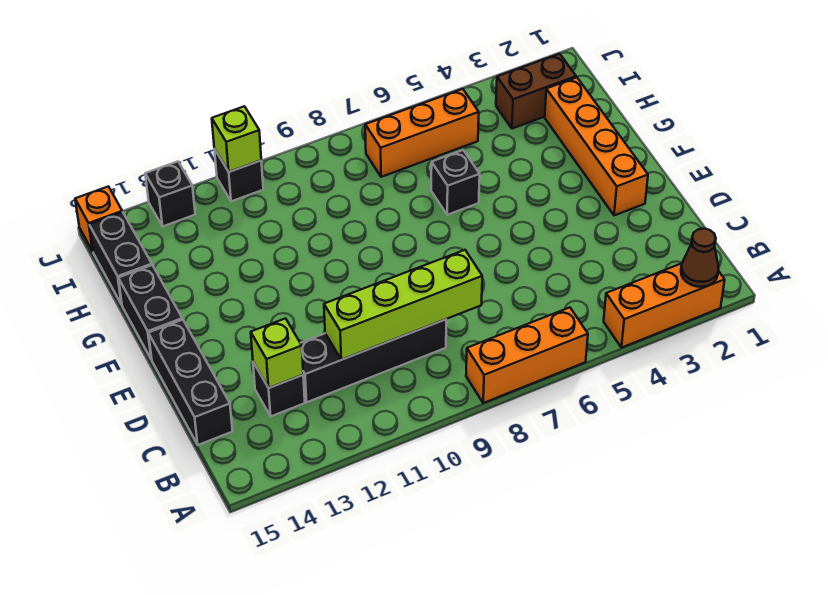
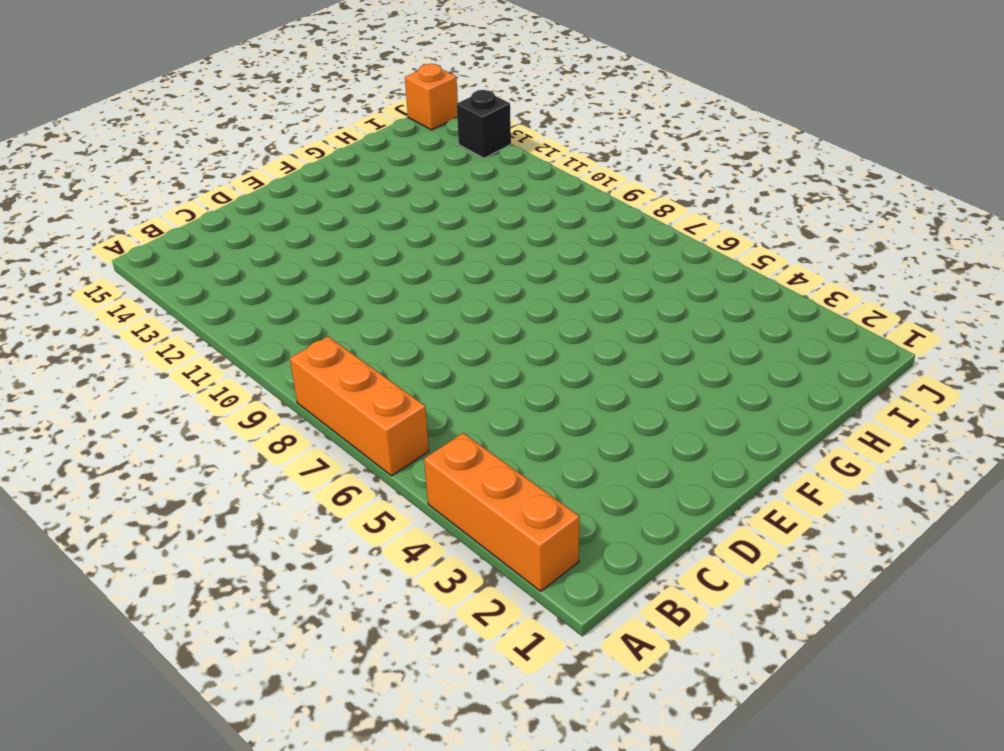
none -> black brick C9:C12 level 1
none -> black brick C13 level 1
none -> black brick C15:E15 level 1

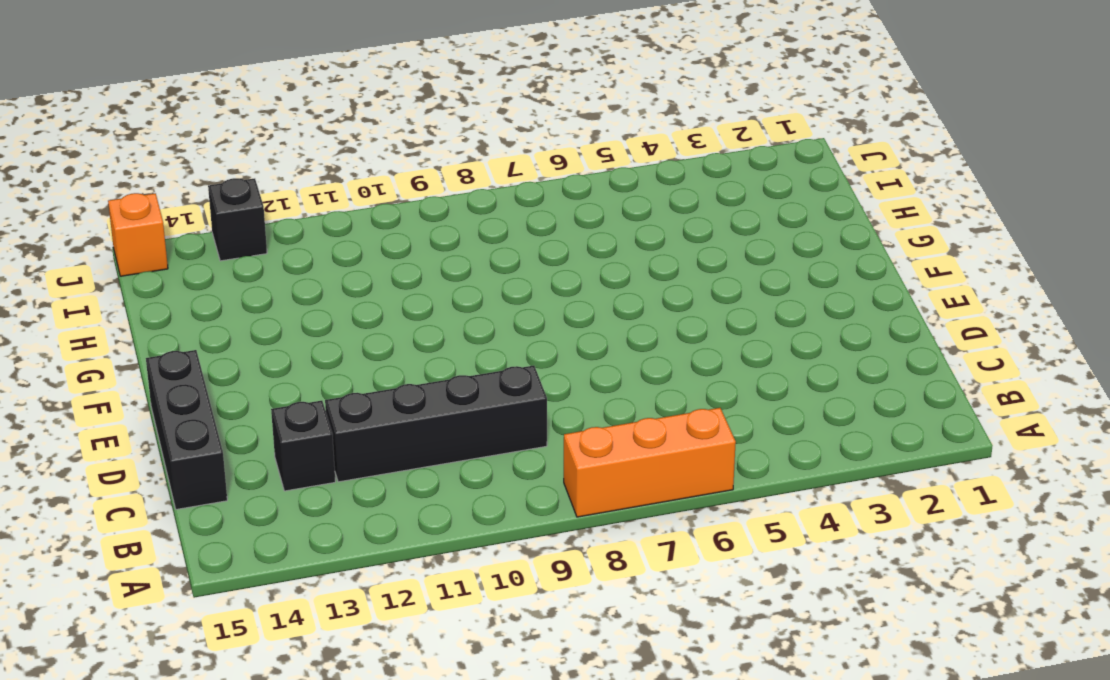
none -> orange brick A2:A4 level 1
none -> orange brick E2:H2 level 1
none -> black brick F15:G15 level 1

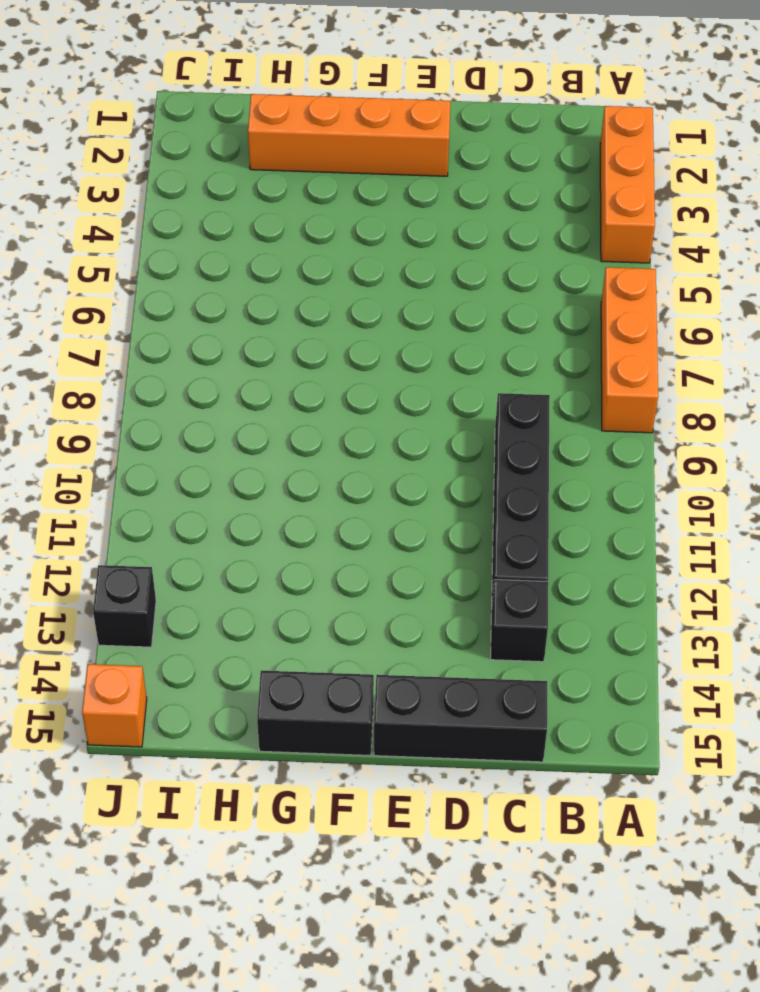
none -> black brick G6 level 1
none -> black brick H15:I15 level 1
none -> brown brick I2:I3 level 1

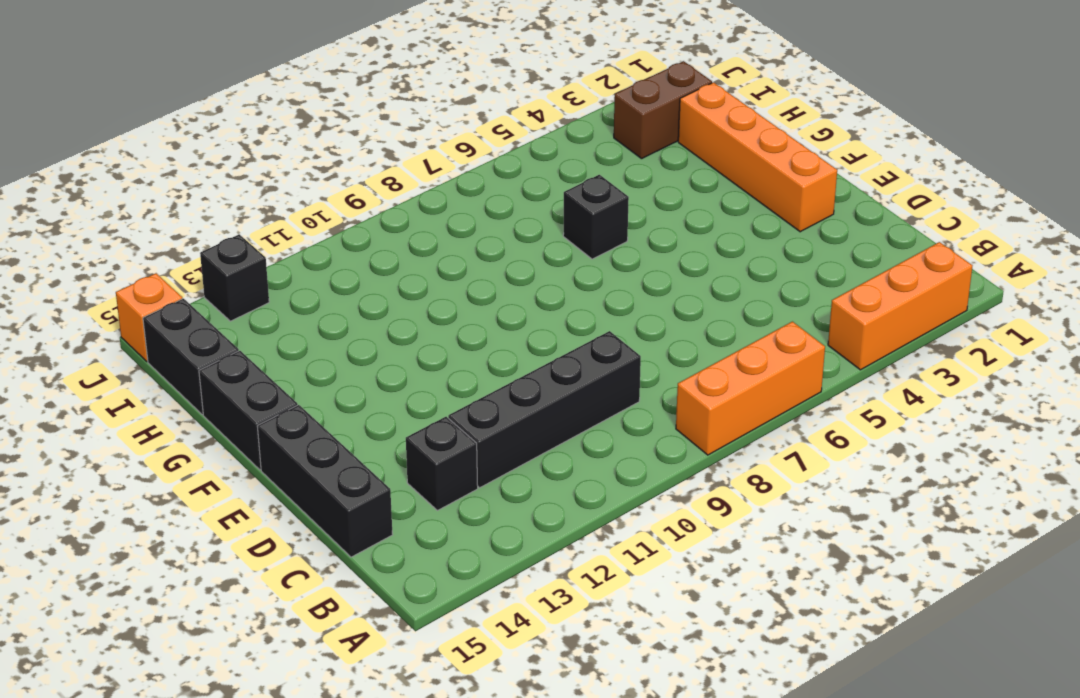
none -> orange brick I5:I7 level 1
none -> black brick J11 level 1
none -> brown cone A2 level 2

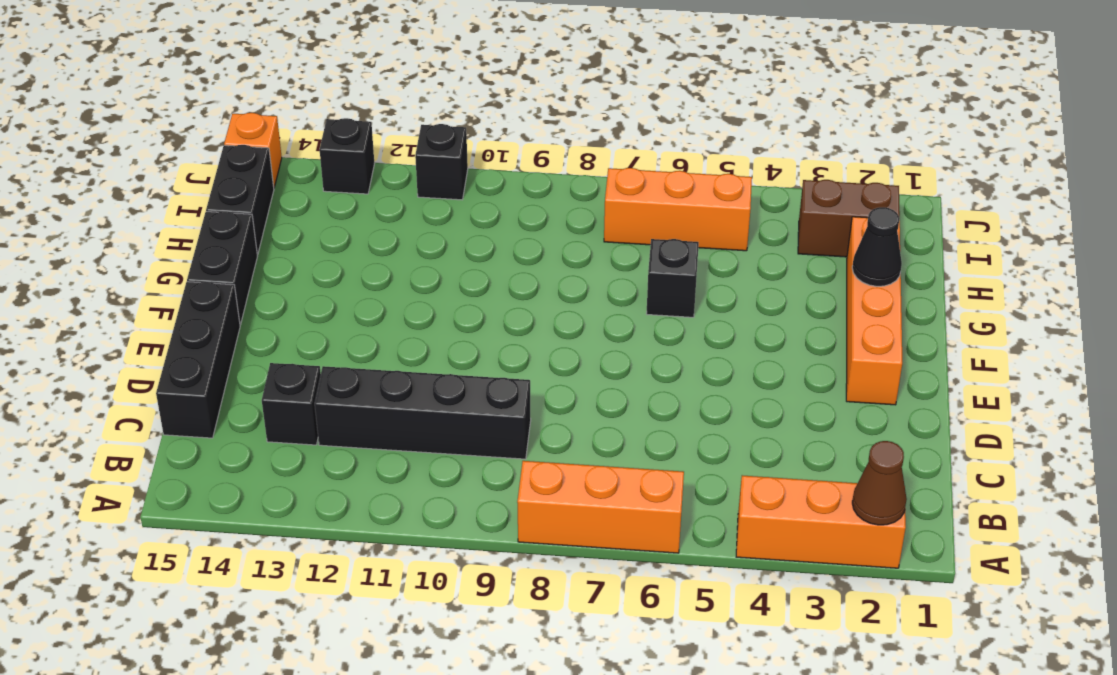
black cone G2 level 2 -> none
none -> lime brick C8:C11 level 2
none -> lime brick C13 level 2
none -> lime brick J11 level 2

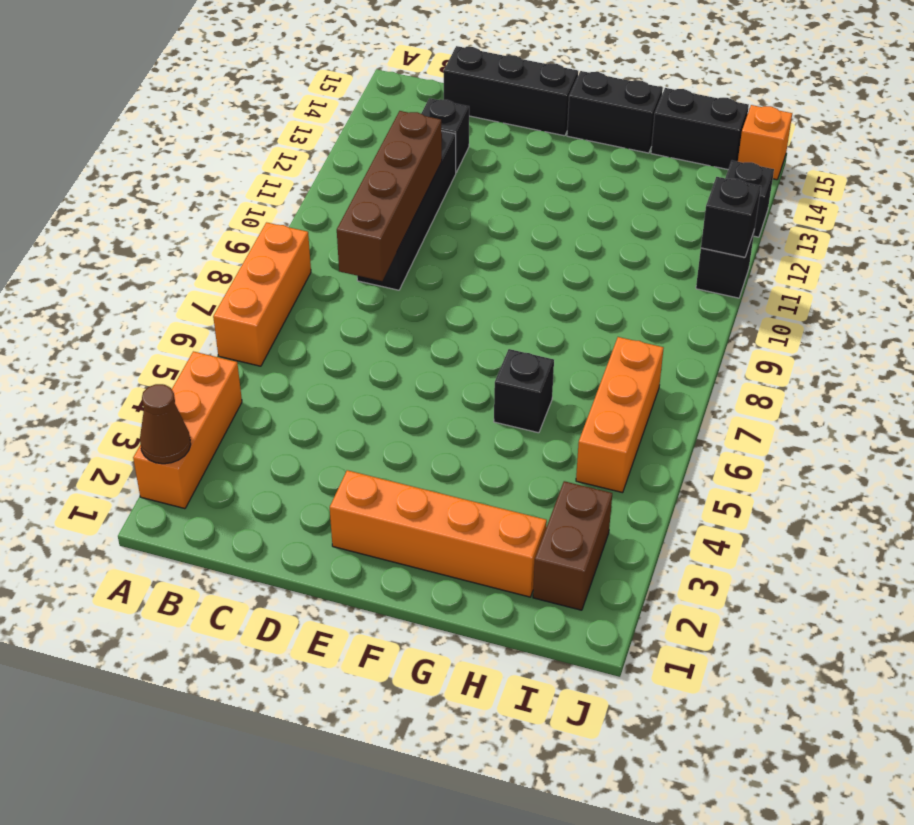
brown brick C8:C11 level 2 -> lime brick C8:C11 level 2
black brick J11 level 2 -> lime brick J11 level 2
none -> lime brick C13 level 2

